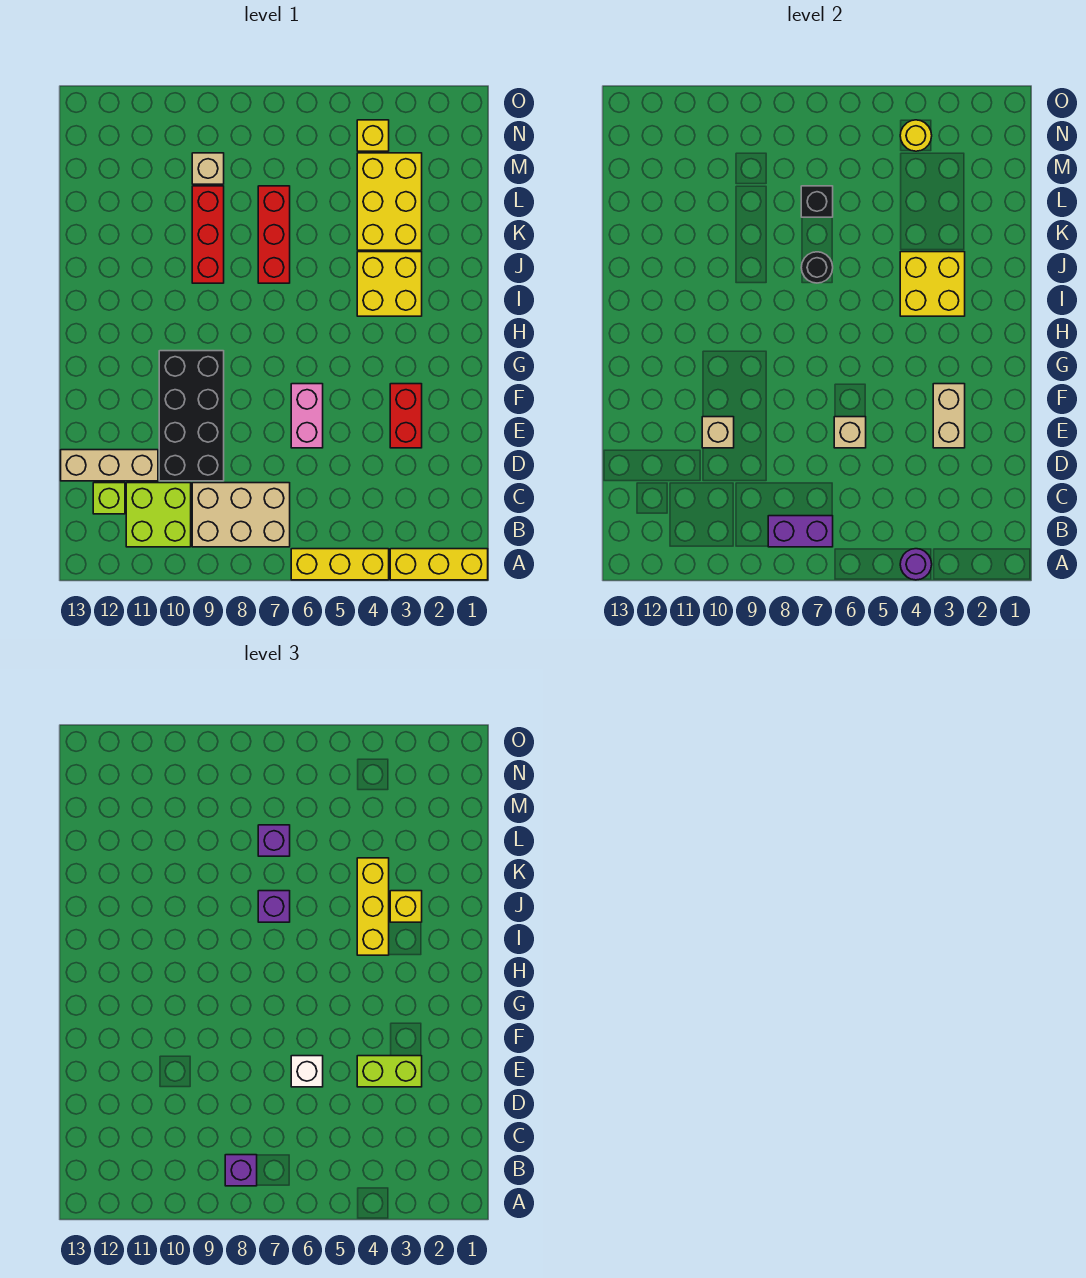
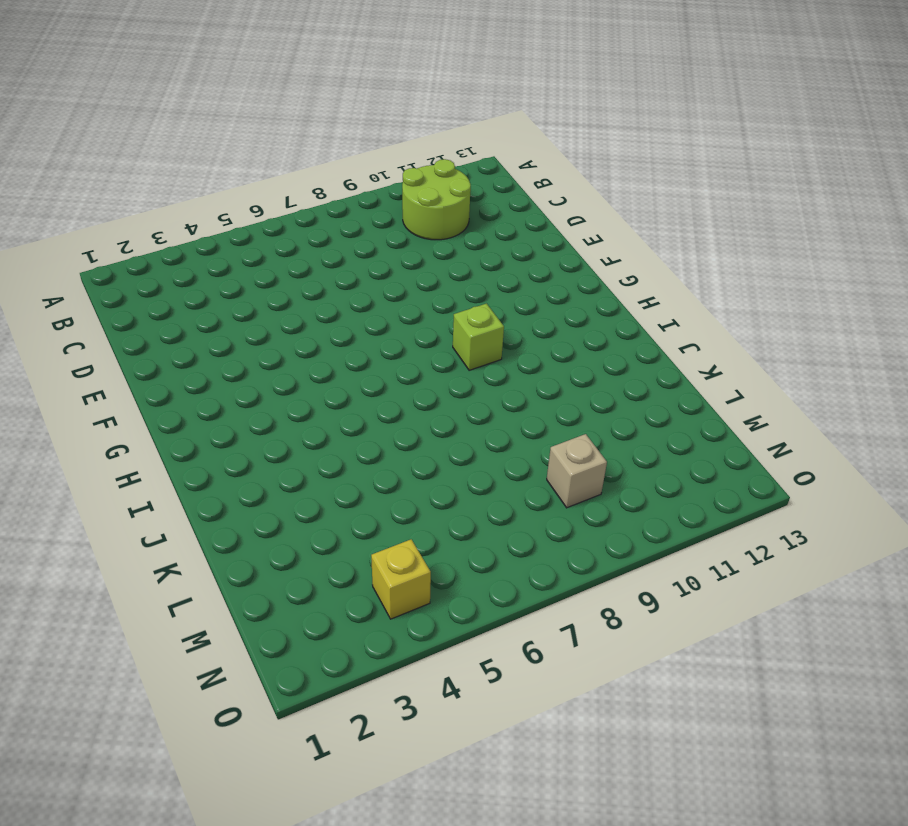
lime round brick B10:C11 level 1 -> lime brick B10:C11 level 1
lime brick H9 level 1 -> lime brick C12 level 1
none -> yellow brick A1:A3 level 1
none -> yellow brick A4:A6 level 1
none -> tan brick B7:C9 level 1
none -> black brick D9:G10 level 1

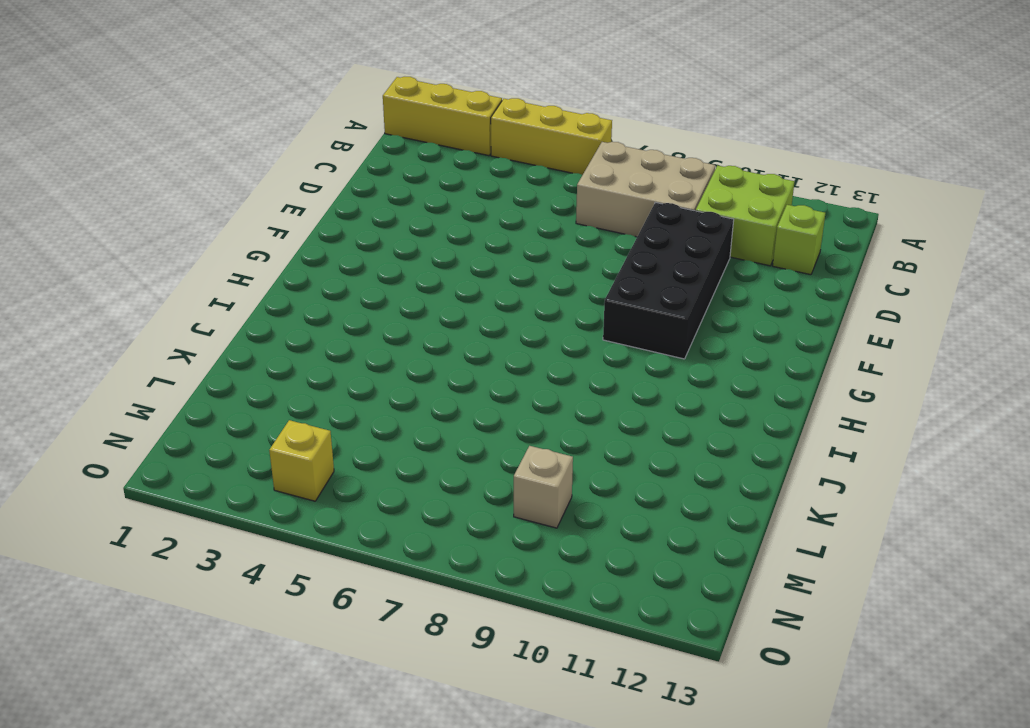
none -> tan brick D11:D13 level 1
none -> red brick E3:F3 level 1
none -> pink brick E6:F6 level 1
none -> yellow brick I3:J4 level 1

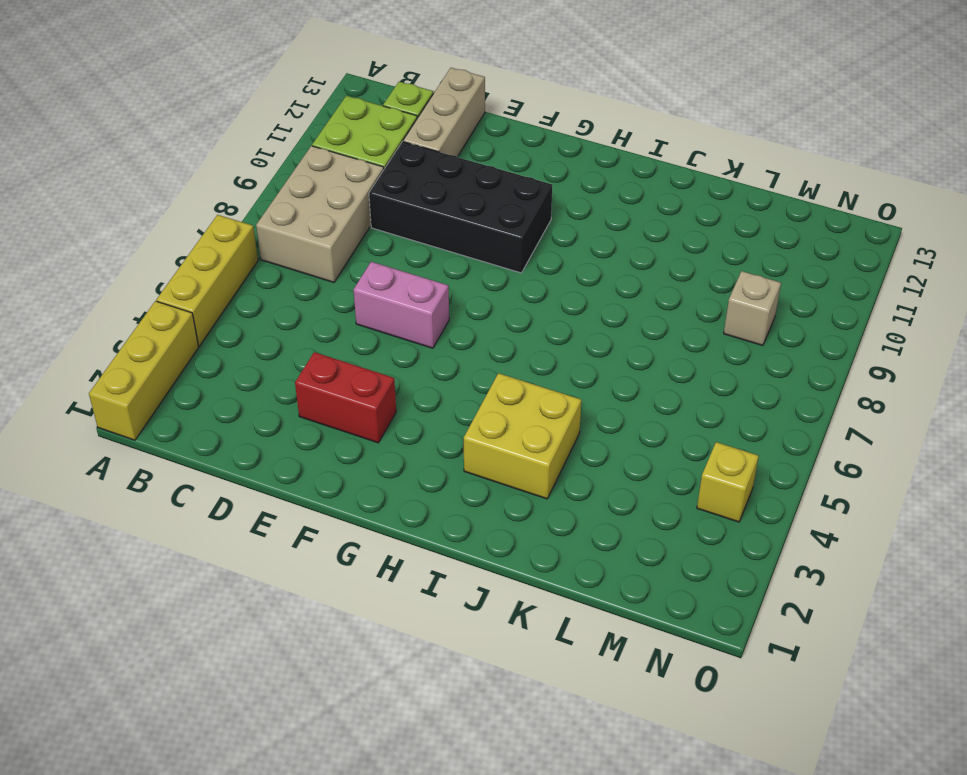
none -> red brick J7:L7 level 1
none -> red brick J9:L9 level 1
none -> yellow brick K3:M4 level 1
none -> purple round brick A4 level 2

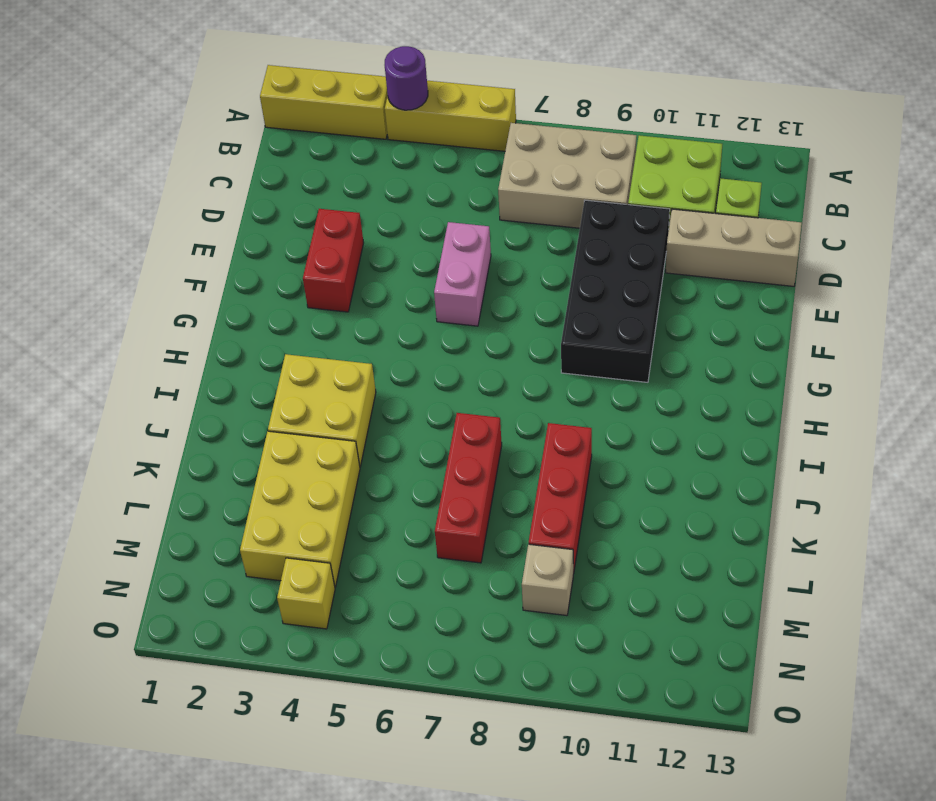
none -> purple brick B7:B8 level 2
none -> tan brick E3:F3 level 2
none -> tan brick E6 level 2
none -> tan brick E10 level 2

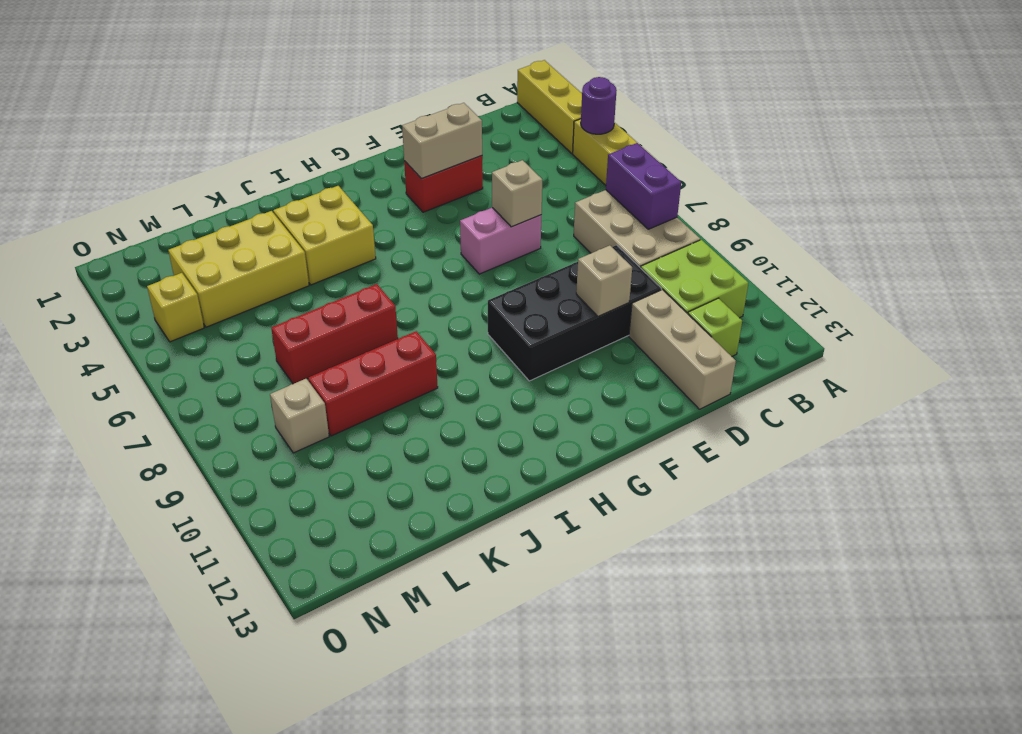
none -> yellow brick I3:J4 level 2
none -> black round brick J7 level 2
none -> black brick L7 level 2
none -> yellow round brick N4 level 2

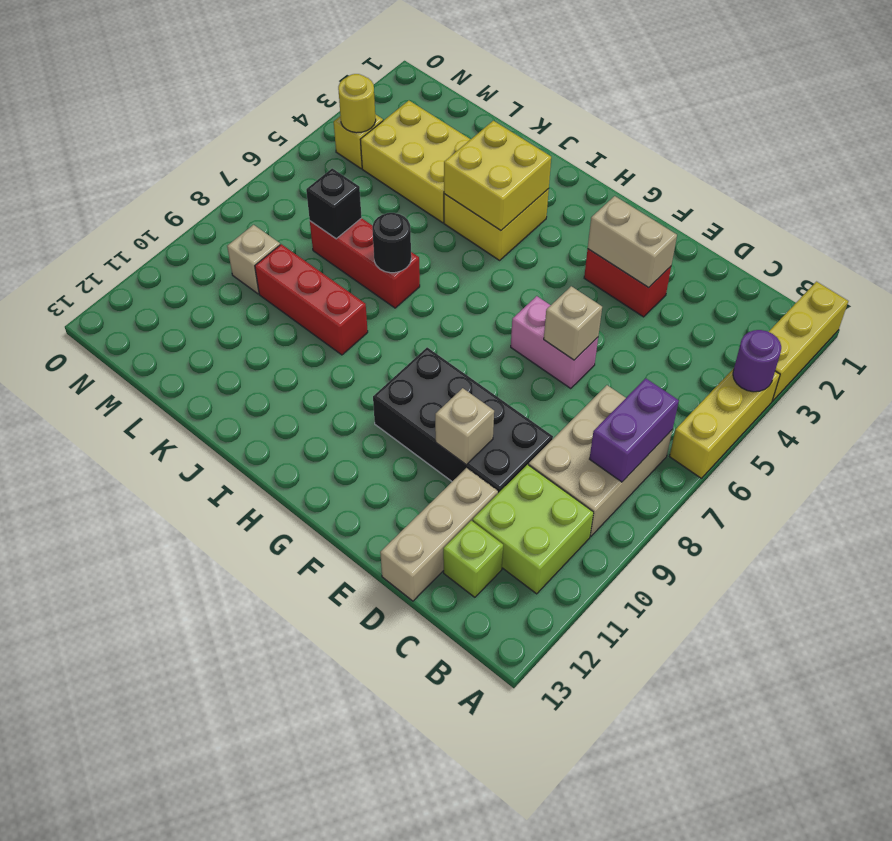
none -> purple brick B8 level 3
none -> lime brick E3:E4 level 3
none -> white brick E6 level 3
none -> yellow brick I4:K4 level 3

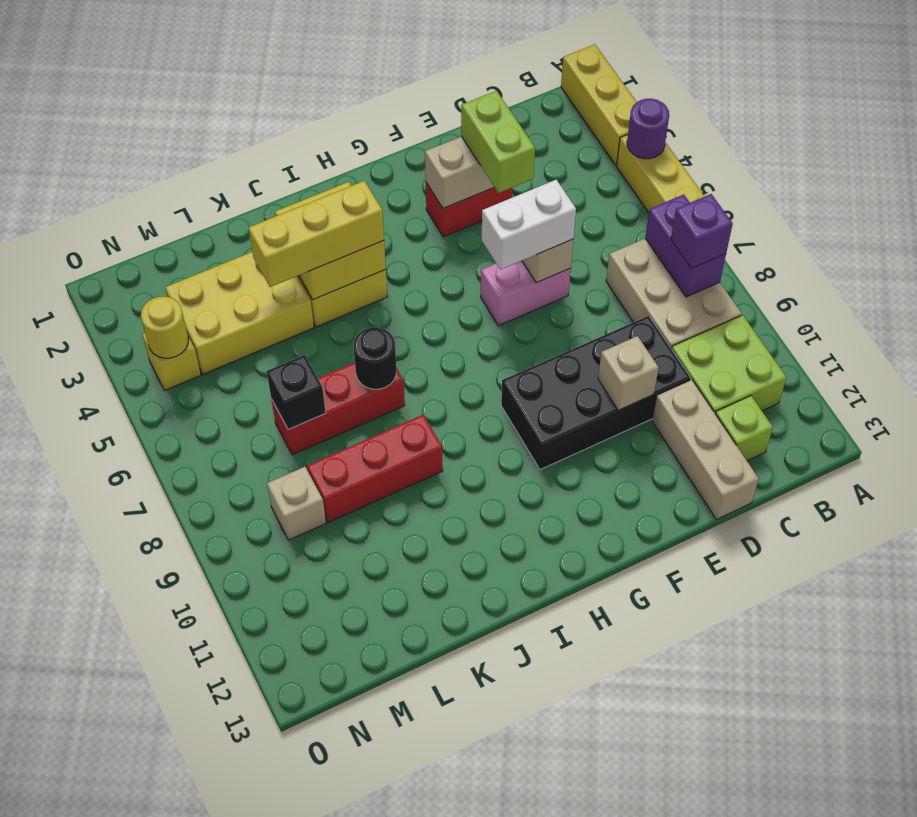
white brick E6:F6 level 3 -> white brick E6 level 3
none -> yellow brick J3 level 3
none -> purple brick J7 level 3
none -> purple brick L7 level 3

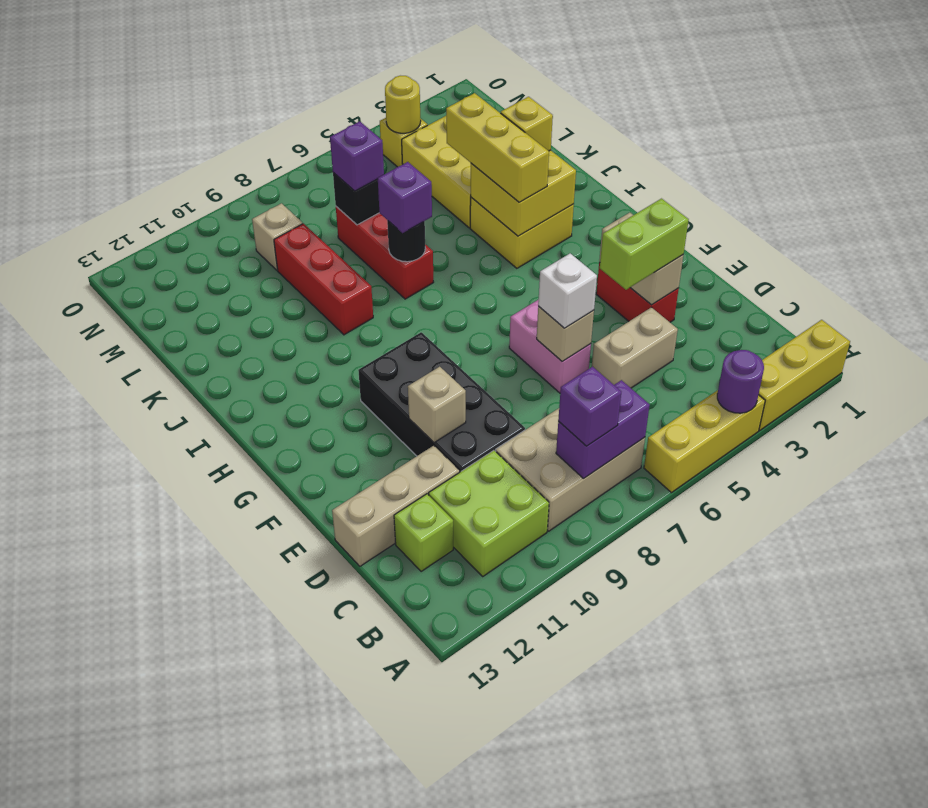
tan brick D4:D5 level 1 -> none

